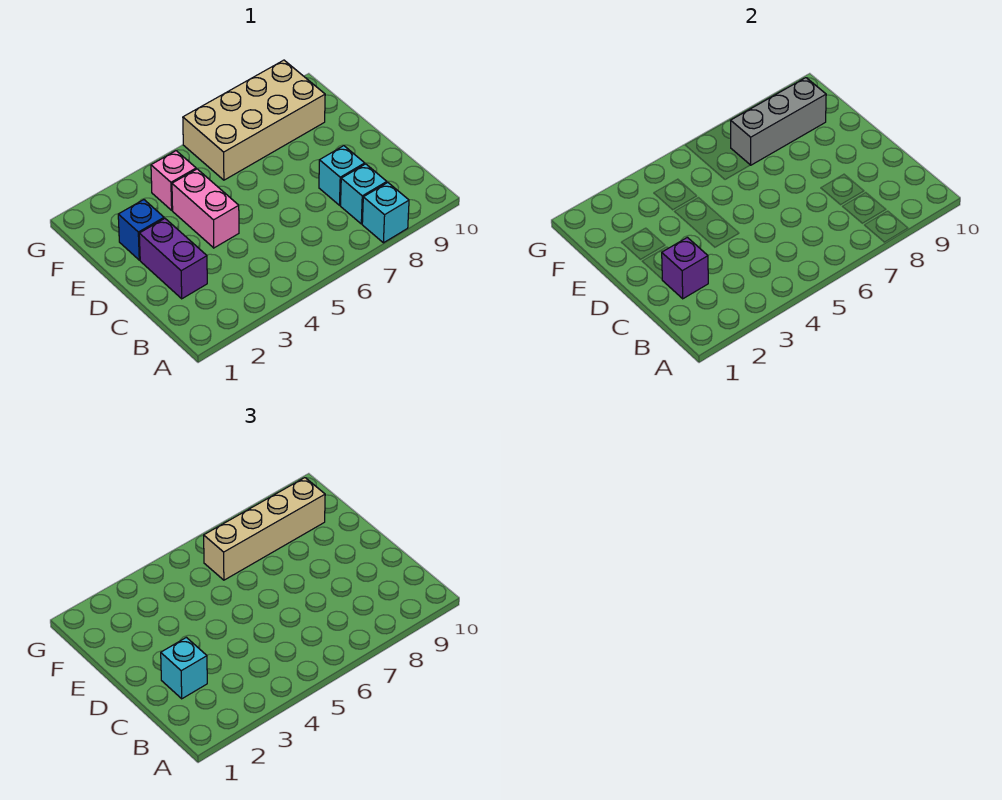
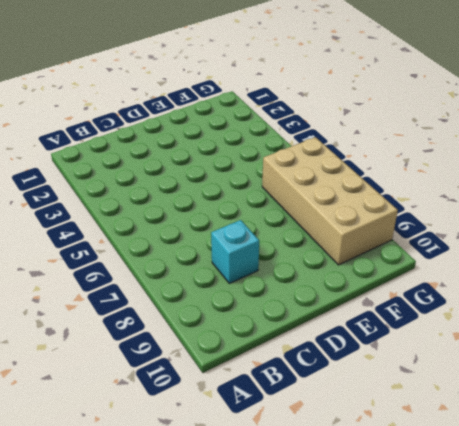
none -> cyan brick A8 level 1
none -> cyan brick B8 level 1
none -> purple brick C2:D2 level 1

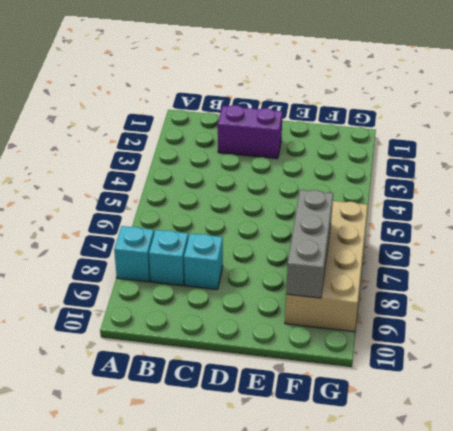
none -> pink brick D4:E4 level 1
none -> blue brick E2 level 1
none -> pink brick F4 level 1

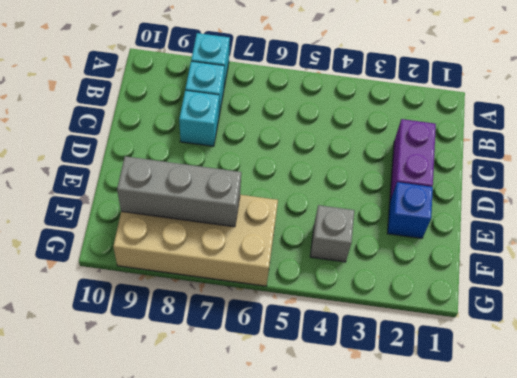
grey brick F4 level 1 -> pink brick F4 level 1
none -> pink brick D4:E4 level 1
none -> purple brick C2 level 2
none -> cyan brick C2 level 3

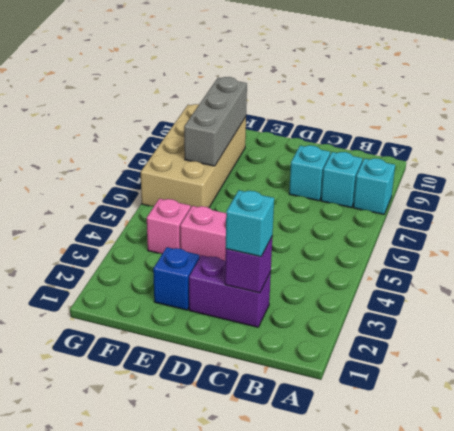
none -> tan brick F6:F9 level 3

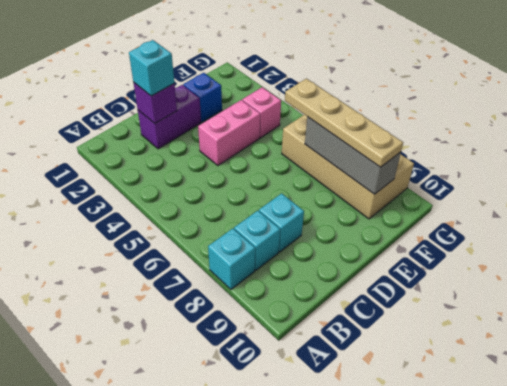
tan plate F6:F9 level 3 -> tan brick F6:F9 level 3

